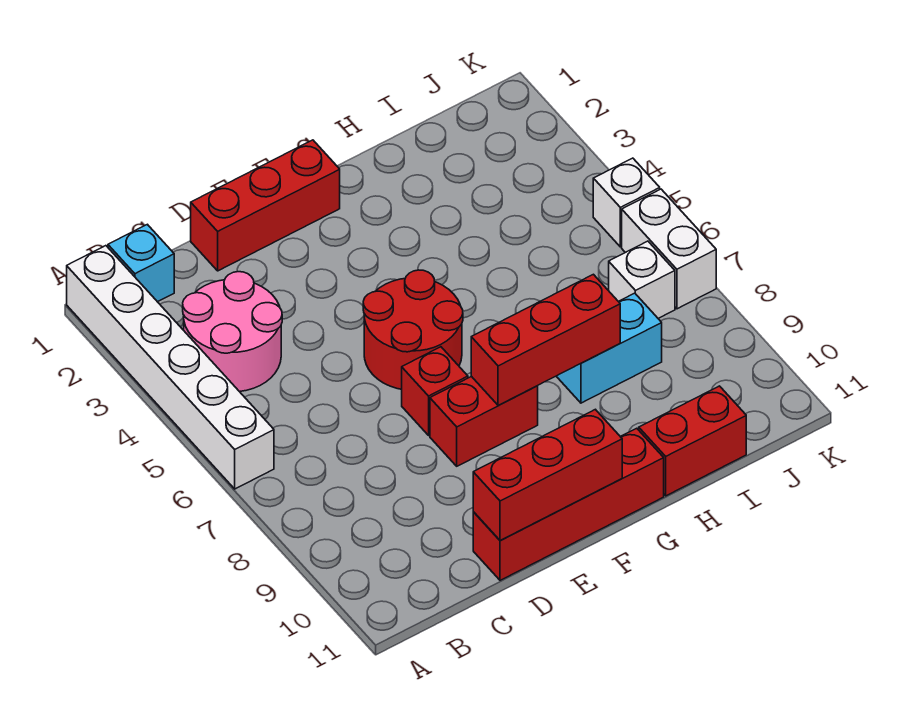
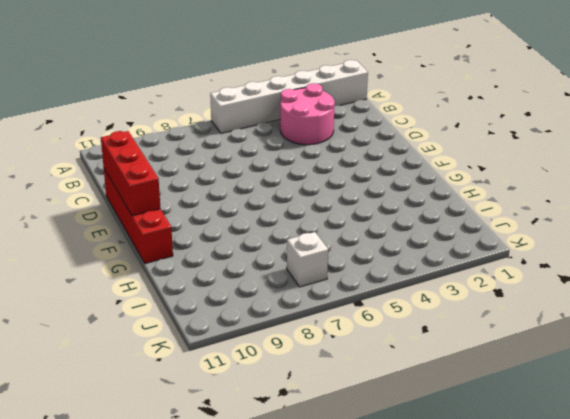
none -> cyan brick B1 level 1
none -> red brick D1:F1 level 1
none -> red round brick E5:F6 level 1

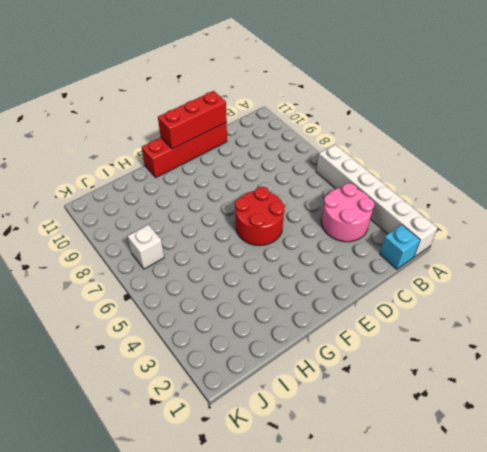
none -> red brick D1:F1 level 1
none -> red brick E7 level 1
none -> red brick E8:F8 level 1

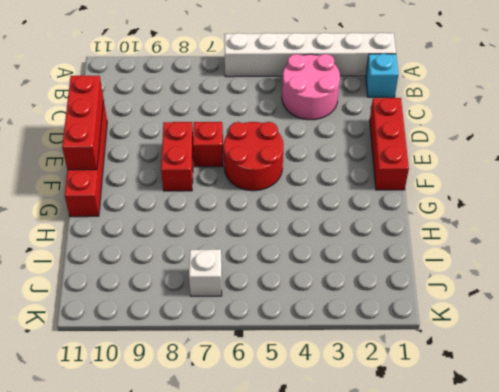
none -> cyan brick H8:I8 level 1
none -> red brick H11:I11 level 1
none -> white brick K5 level 1

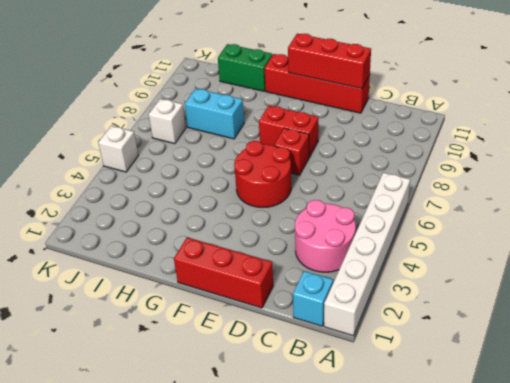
green brick H11:I11 level 1 -> red brick H11:I11 level 1
none -> white brick K6:K7 level 1
none -> red brick F8:H8 level 2

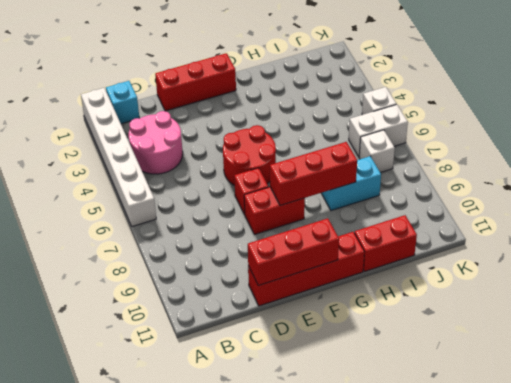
white brick J6:K6 level 1 -> white brick K6:K7 level 1

